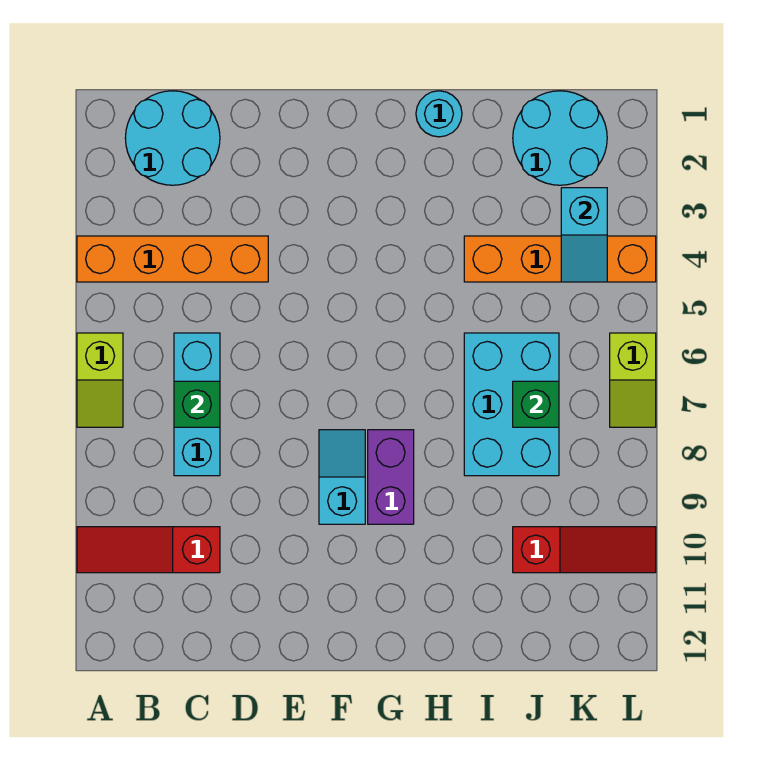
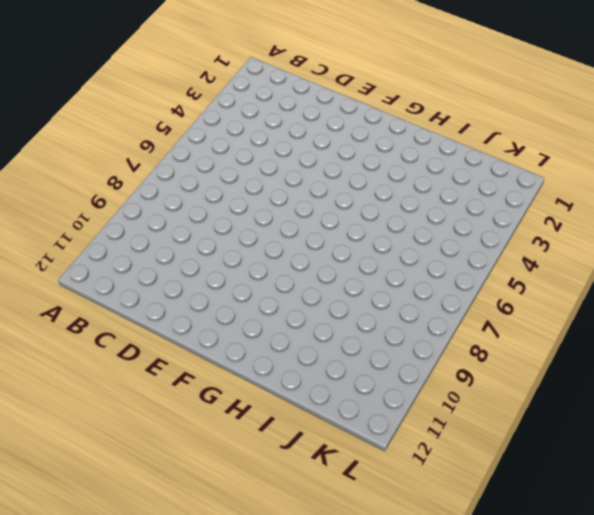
none -> orange brick A4:D4 level 1
none -> lime slope A6:A7 level 1 top 6
none -> red slope A10:C10 level 1 top C

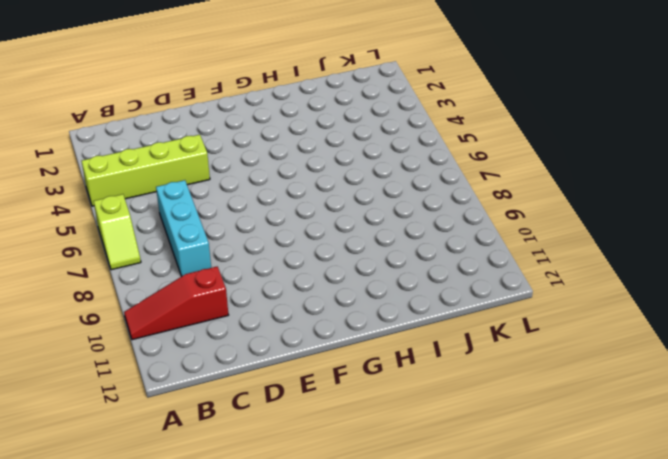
lime brick A4:D4 level 1 -> orange brick A4:D4 level 1
none -> cyan round brick B1:C2 level 1
none -> cyan slope F8:F9 level 1 top 9
none -> purple brick G8:G9 level 1

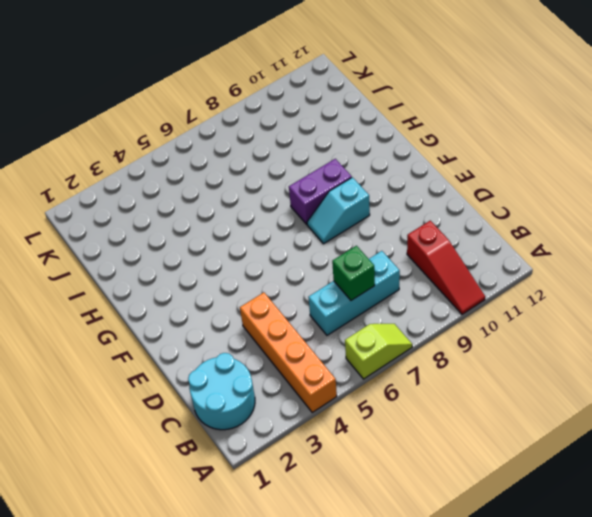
none -> cyan round brick H1 level 1
none -> orange brick I4:L4 level 1
none -> cyan brick I6:J8 level 1

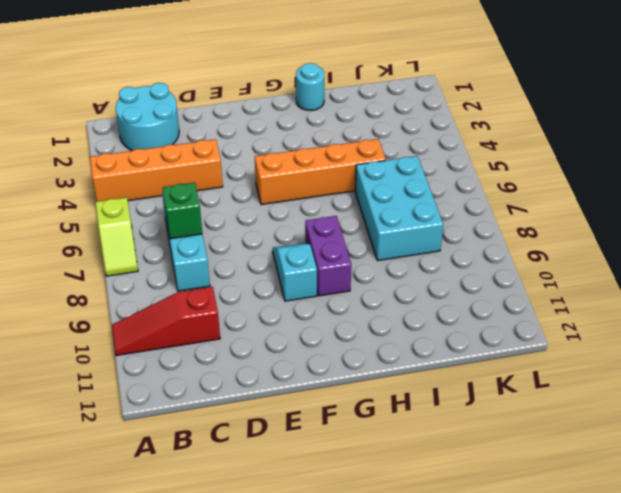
orange brick F5:I5 level 1 -> orange brick I4:L4 level 1
none -> cyan round brick J1:K2 level 1
none -> red slope J10:L10 level 1 top J
none -> lime slope L6:L7 level 1 top 6

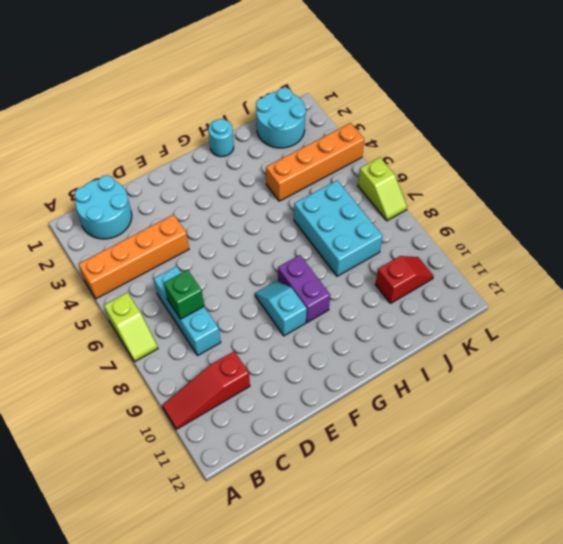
red slope J10:K10 level 1 top J -> red slope J10:L10 level 1 top J
none -> green brick J7 level 2
none -> cyan slope K3:K4 level 2 top 3

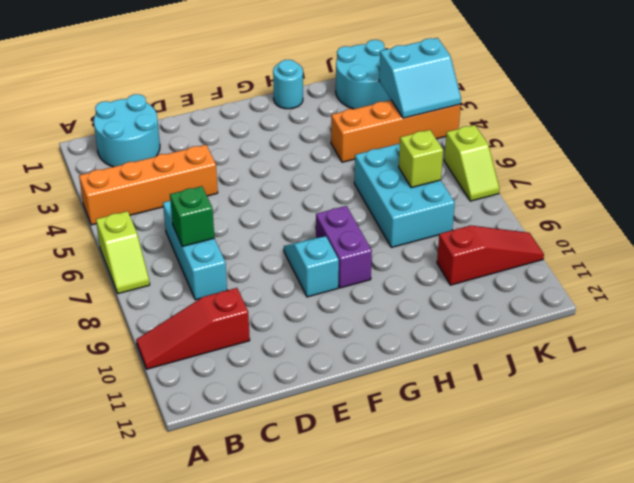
lime brick J7 level 2 -> green brick J7 level 2
cyan slope K3:L4 level 2 top 3 -> cyan slope K3:K4 level 2 top 3

